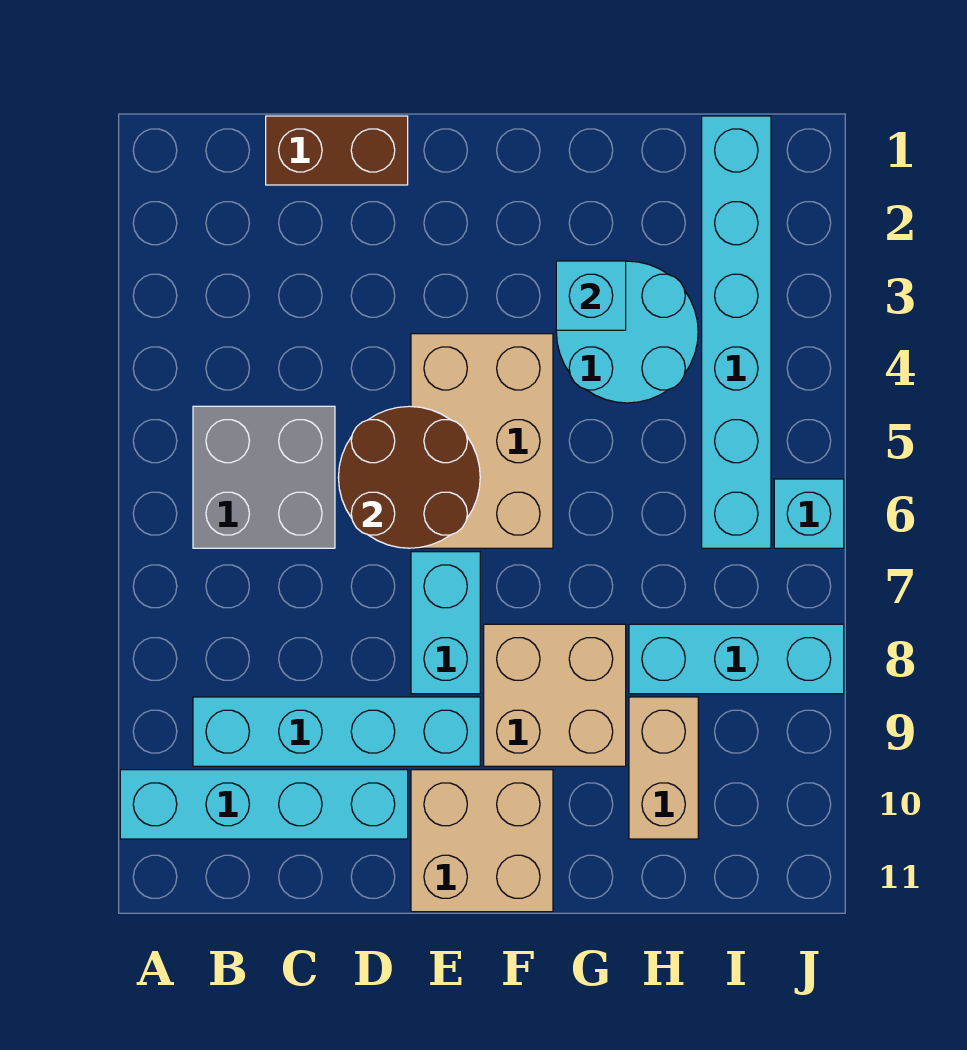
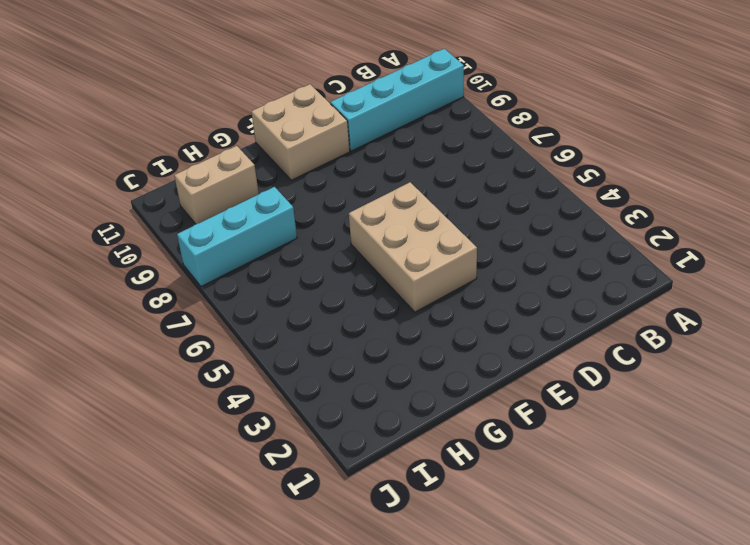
tan brick H10:I10 level 1 -> tan brick H9:H10 level 1
none -> grey brick B5:C6 level 1
none -> cyan brick B9:E9 level 1
none -> brown brick C1:D1 level 1

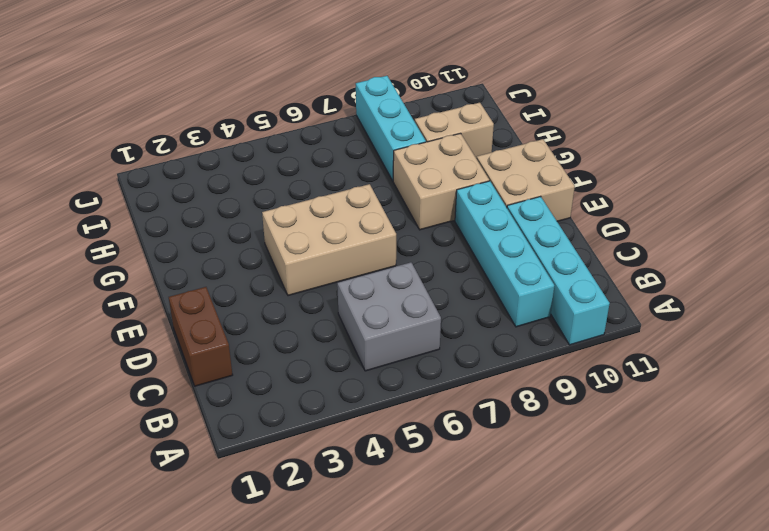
none -> cyan brick E7:E8 level 1
none -> cyan round brick G3:H4 level 1
none -> cyan brick I1:I6 level 1

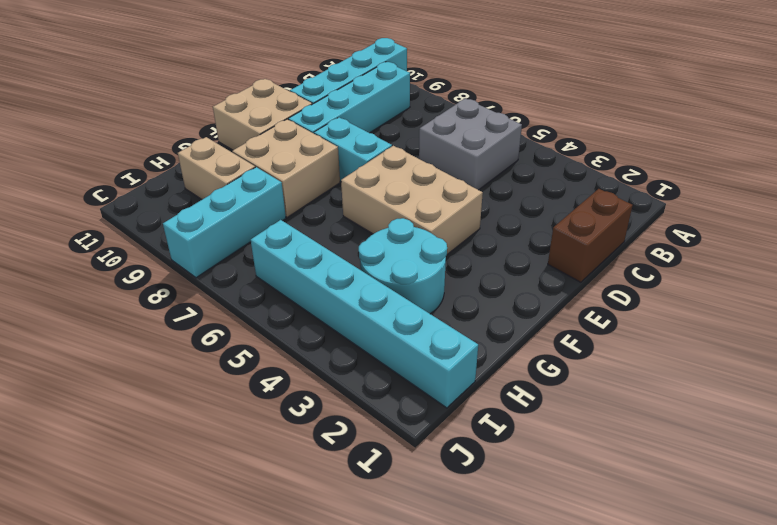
none -> cyan brick J6 level 1
none -> brown round brick D5:E6 level 2
none -> cyan brick G3 level 2

